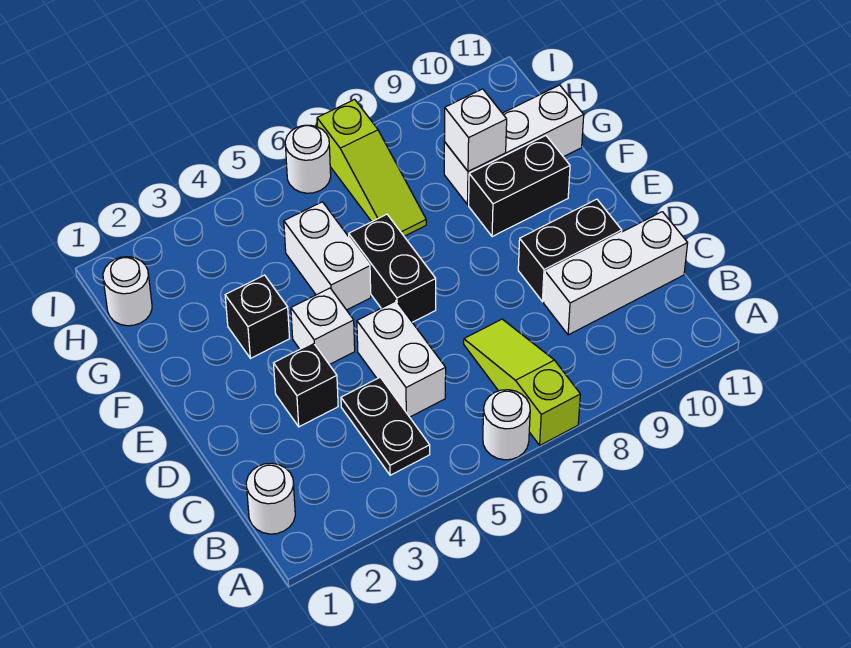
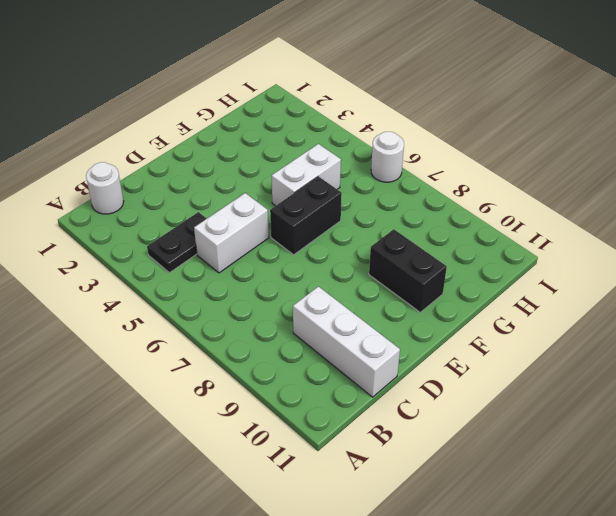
none -> white round brick A6 level 1
none -> lime slope A7:C7 level 1 top A
none -> black brick D3 level 1

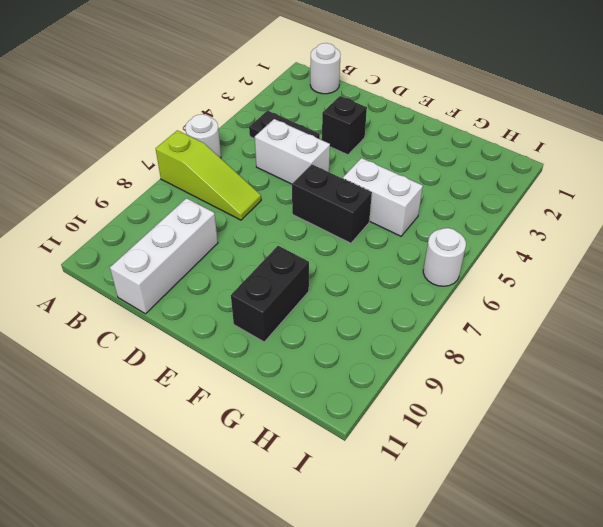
none -> black brick D9:D10 level 1
none -> white brick E4 level 1
none -> black brick F3 level 1

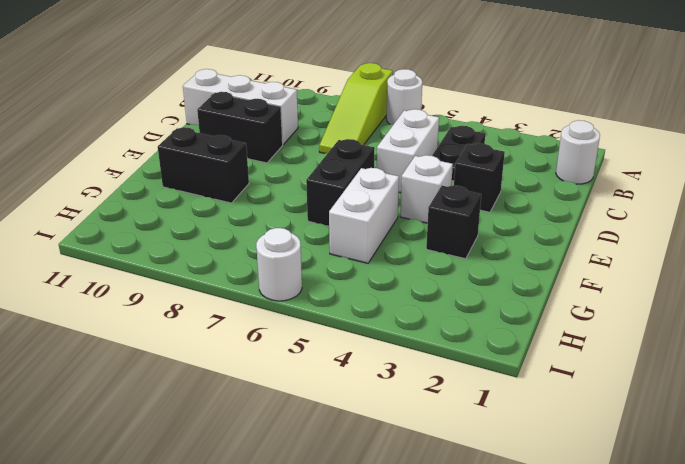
none -> lime slope G7:I7 level 1 top I
none -> white brick G9:G11 level 1
none -> white round brick H1 level 1

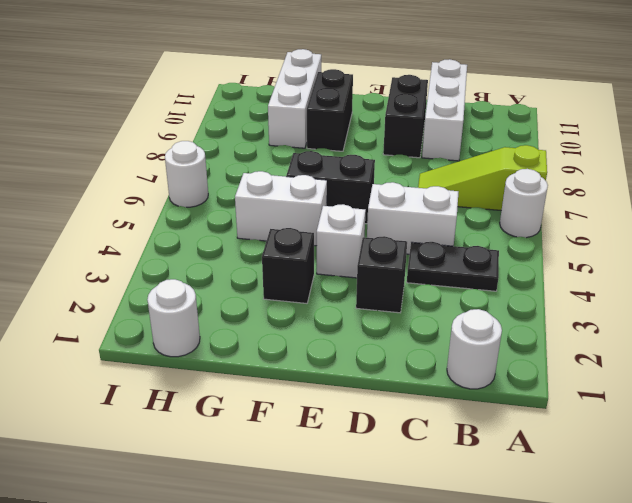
none -> lime slope G7:I7 level 1 top I
none -> white brick G9 level 2

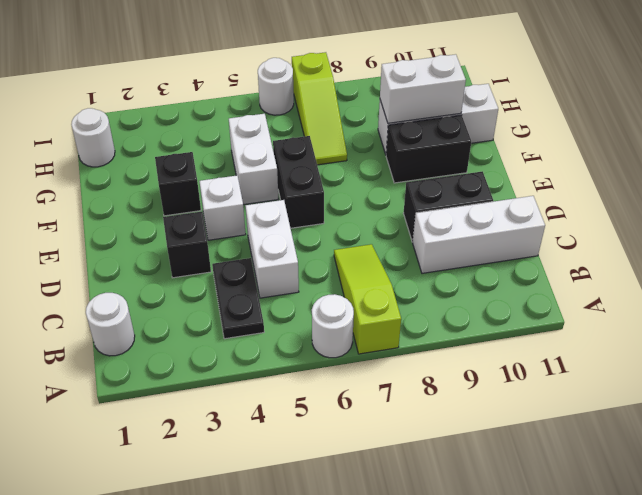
white brick G9:G10 level 2 -> white brick G9 level 2

